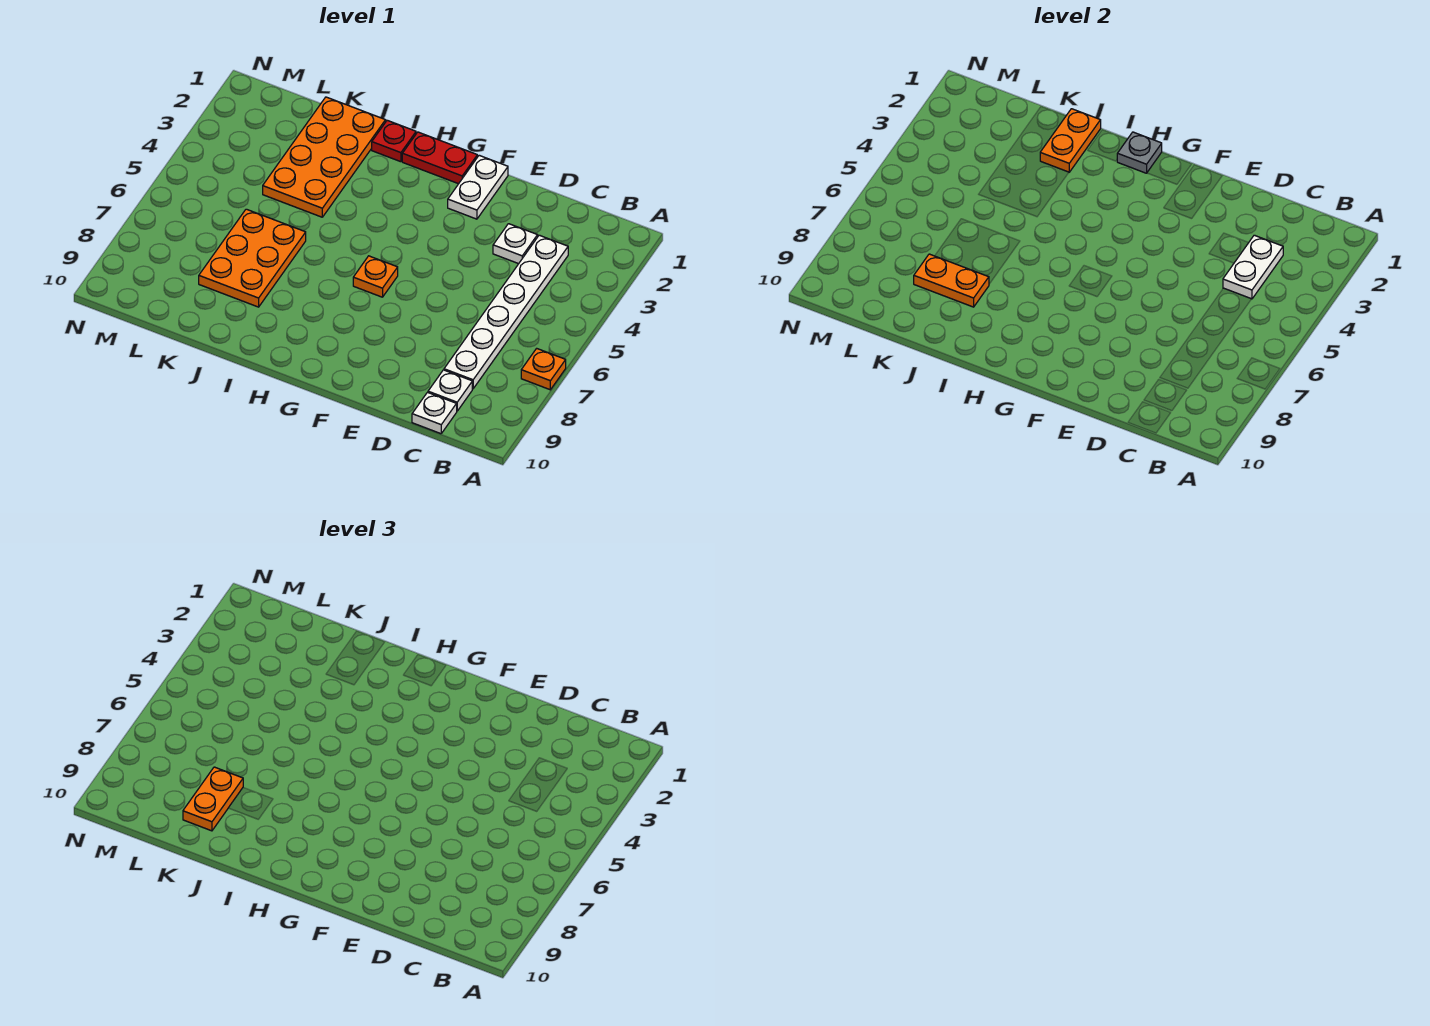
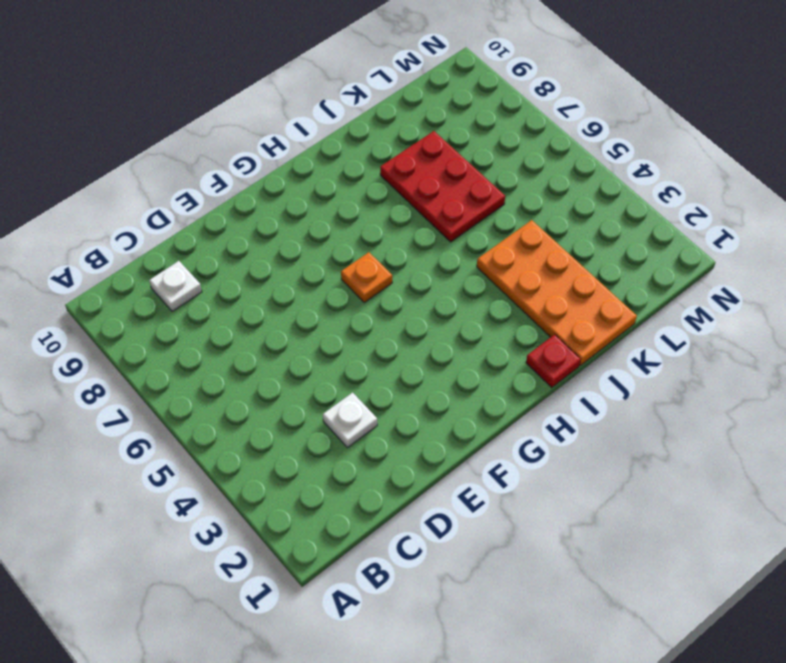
red plate J6:K8 level 1 -> orange plate J6:K8 level 1
none -> orange plate A7 level 1
none -> white plate C3:C8 level 1
none -> white plate C10 level 1

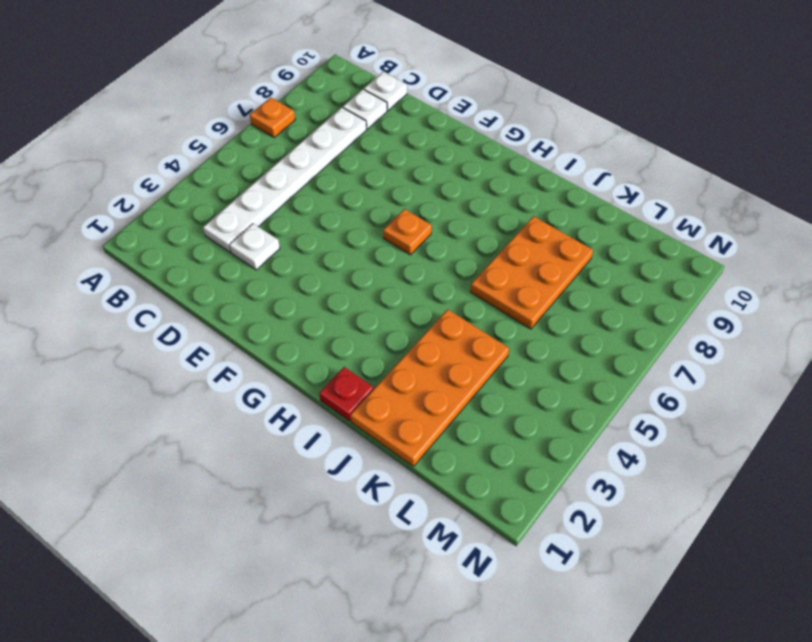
none -> white plate F1:F2 level 1
none -> red plate G1:H1 level 1
none -> white plate C3:C4 level 2

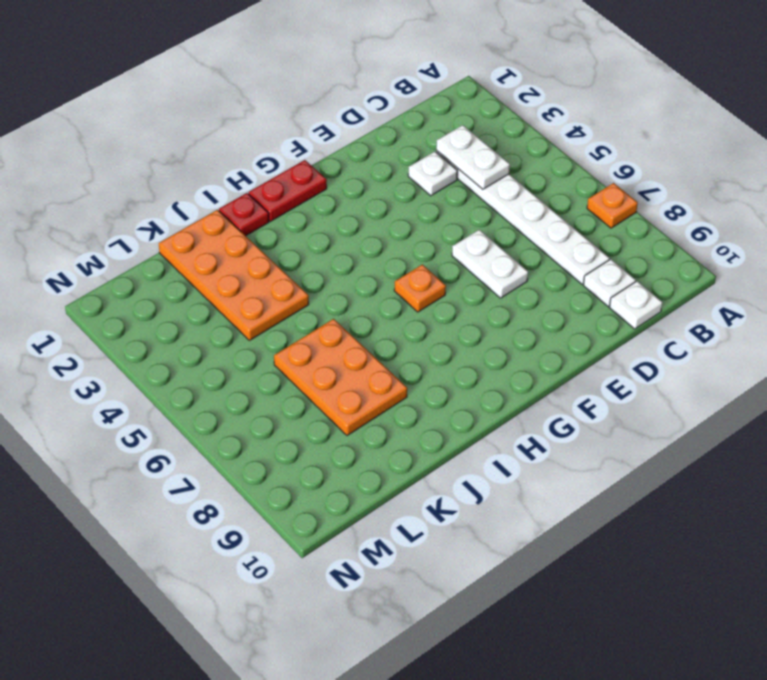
white plate E6:E7 level 1 -> white plate F1:F2 level 1
none -> grey plate H1 level 2
none -> orange plate J1:J2 level 2
none -> orange plate J8:K8 level 2

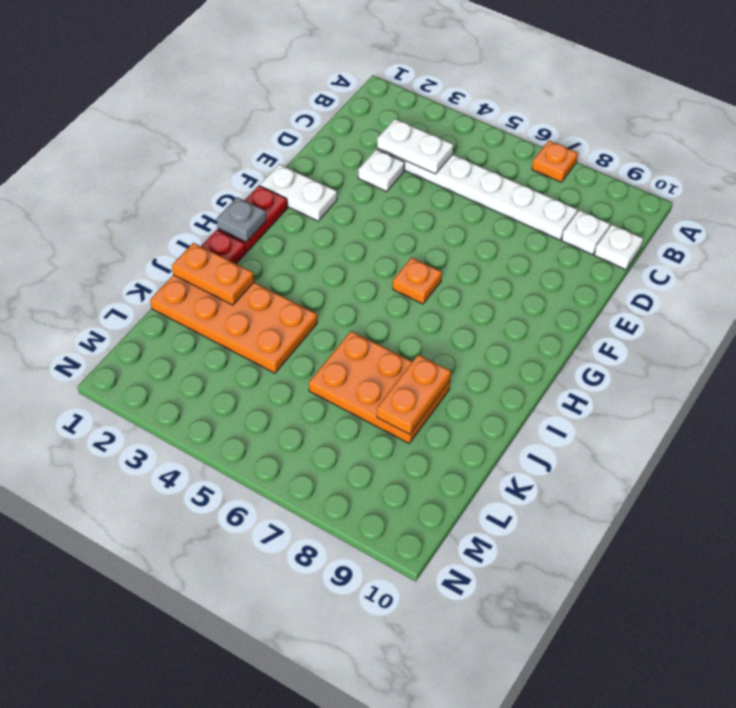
none -> orange plate K8:K9 level 3

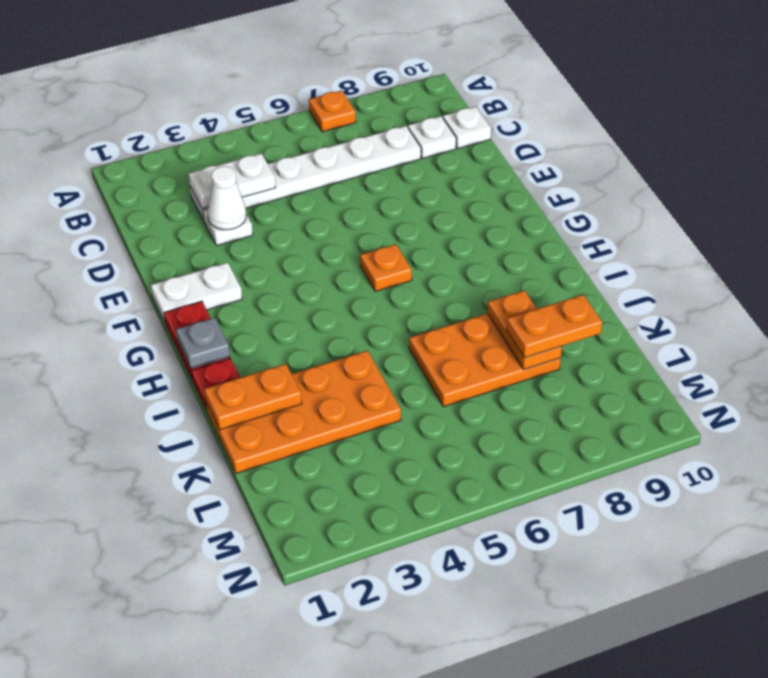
white cone D3 level 2 -> none

